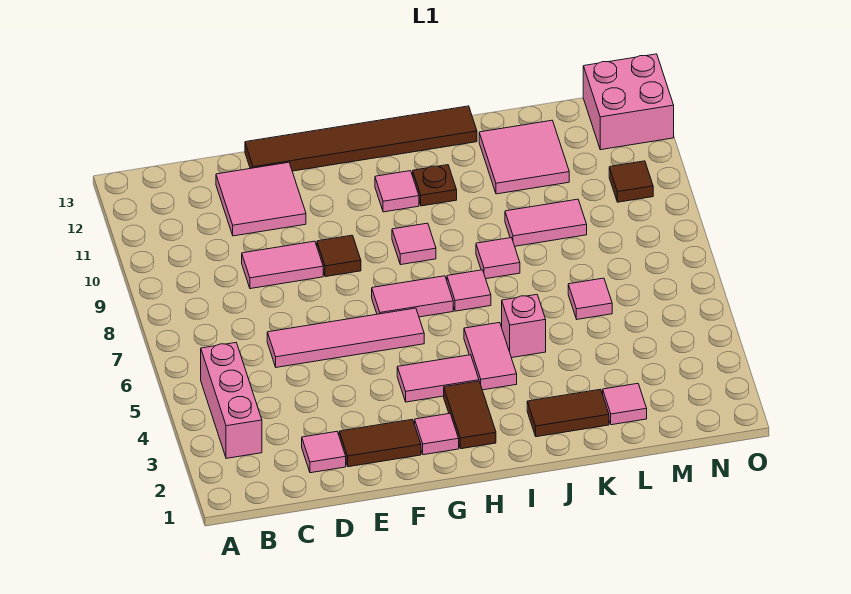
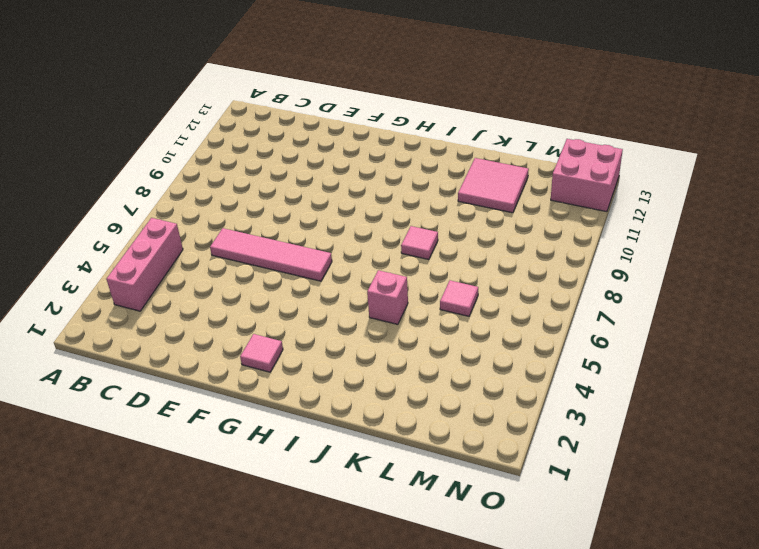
none -> pink tile D2 level 1
none -> pink tile D9:E9 level 1
none -> pink tile D11:E12 level 1

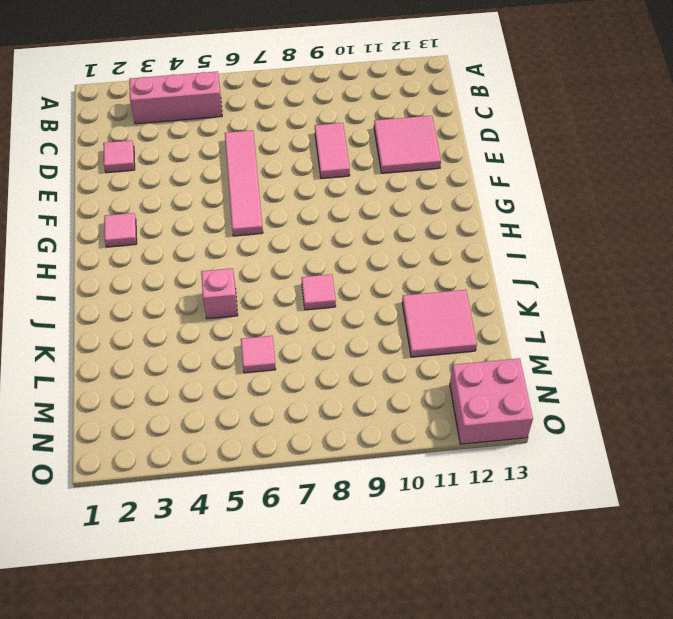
none -> brown tile E2:F2 level 1
none -> brown tile E13:J13 level 1
none -> brown tile F9 level 1

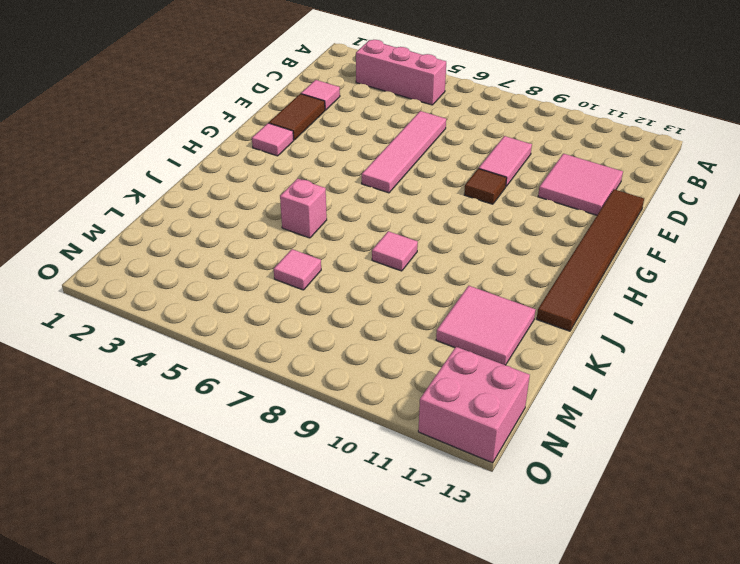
none -> pink tile G4:H4 level 1
none -> pink tile G7:H7 level 1
none -> brown tile H2:H3 level 1

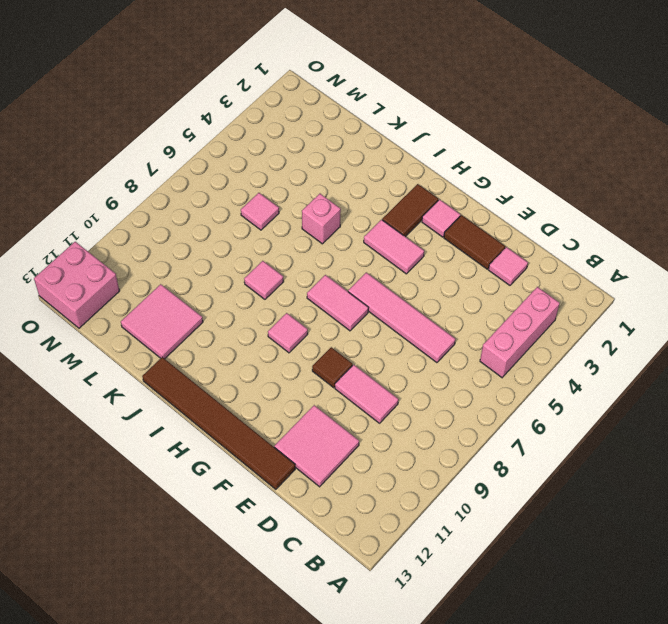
none -> pink tile H11 level 1
none -> pink tile I4:I5 level 1
none -> pink tile I7 level 1

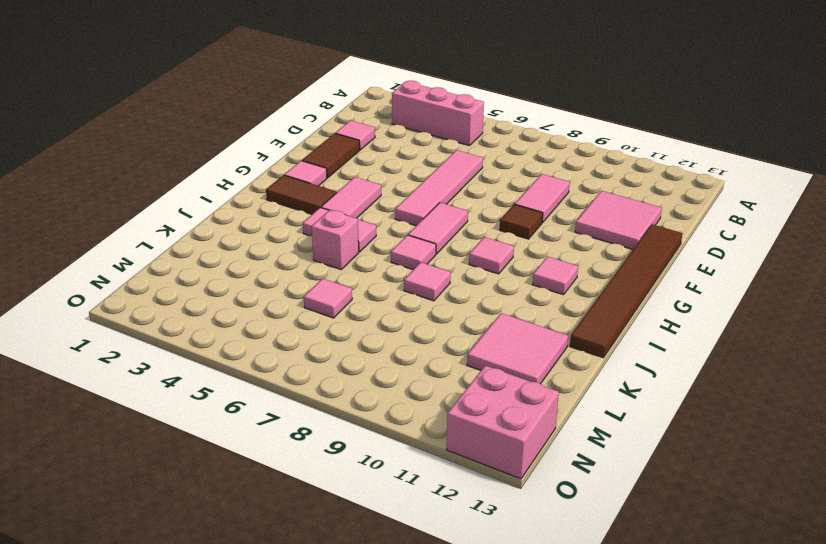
none -> brown plate I11 level 1
none -> brown tile J2:K2 level 1
none -> pink tile K9:L9 level 1

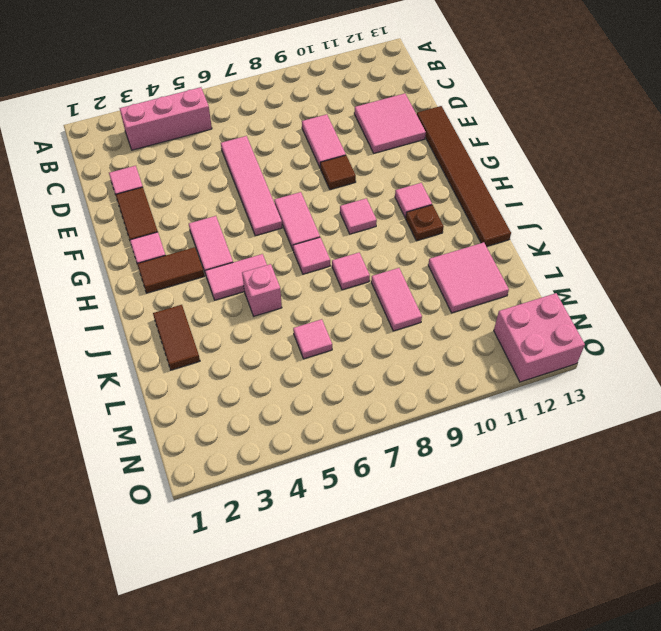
none -> pink tile L2 level 1
none -> brown tile N10 level 1

